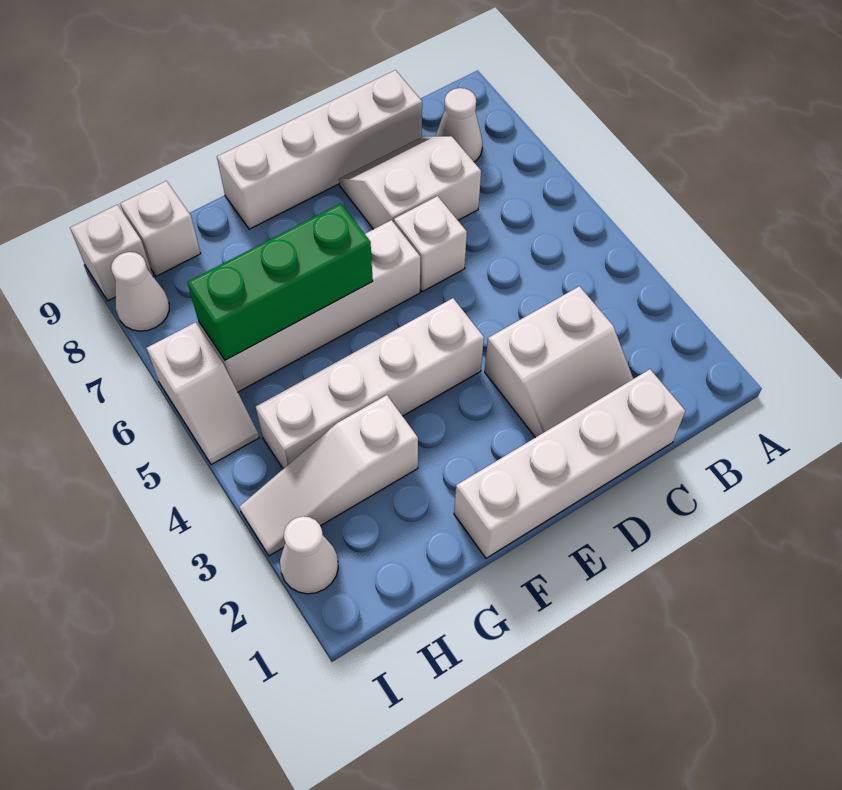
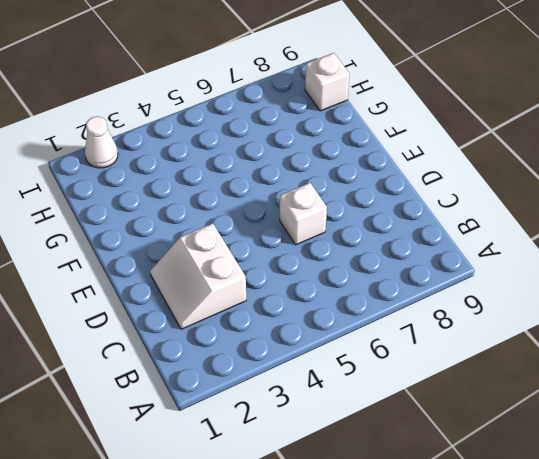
none -> white cone B8 level 1
none -> white brick C1:F1 level 1
none -> white slope C7:D8 level 1 top 7

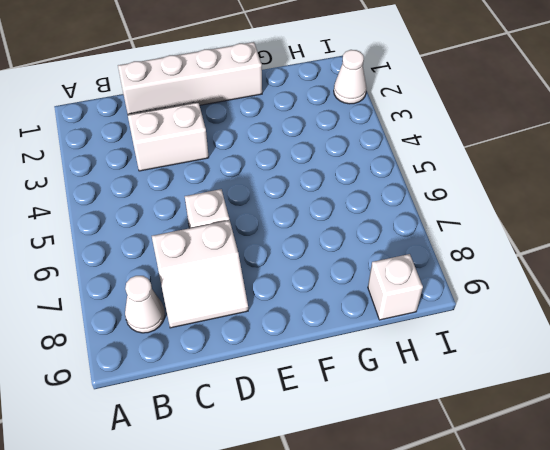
none -> white brick C9:F9 level 1
none -> white brick E4:H4 level 1
none -> white brick E6:H6 level 1

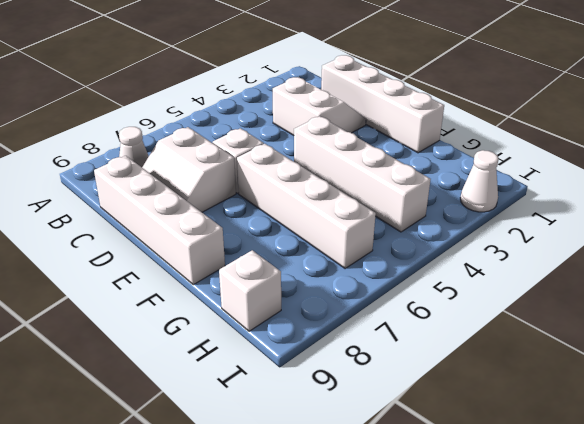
none -> white slope G3:I3 level 1 top G
none -> white slope I5:I6 level 1 top 6
none -> white cone I8 level 1

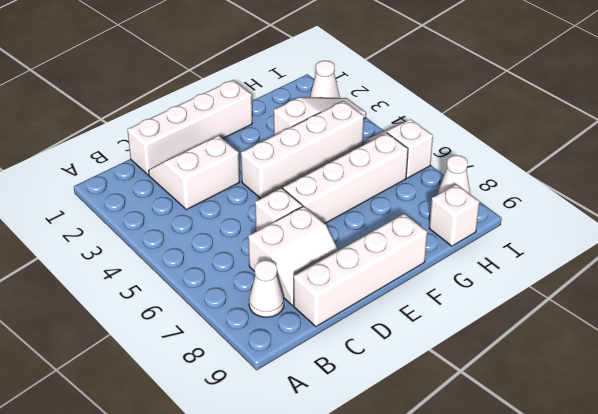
none -> white brick I9 level 1
none -> green brick F6:H6 level 2

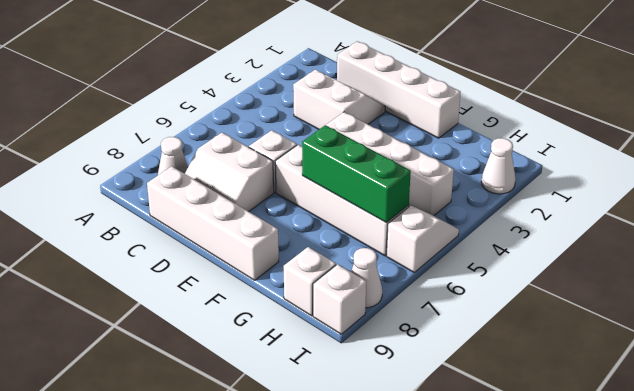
none -> white slope G3:I3 level 1 top G

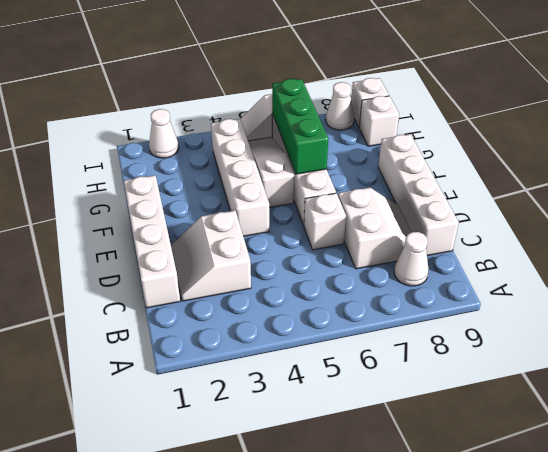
white slope F5:H5 level 1 top F -> white slope G3:I3 level 1 top G

